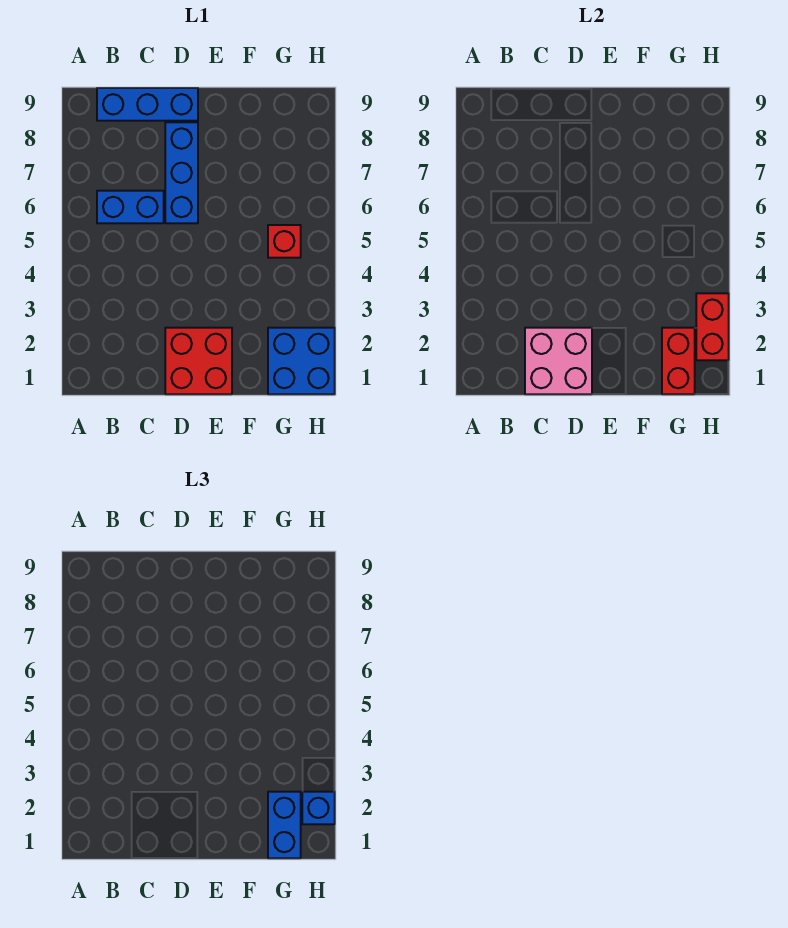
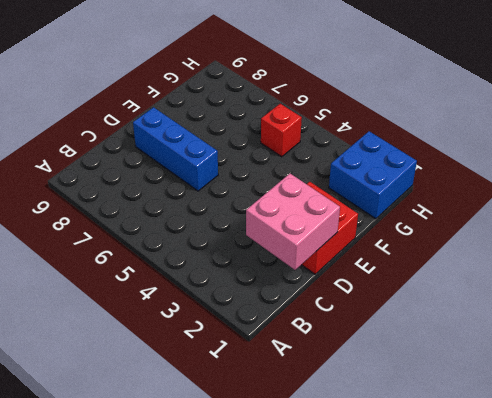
none -> blue brick B6:C6 level 1
none -> blue brick B9:D9 level 1

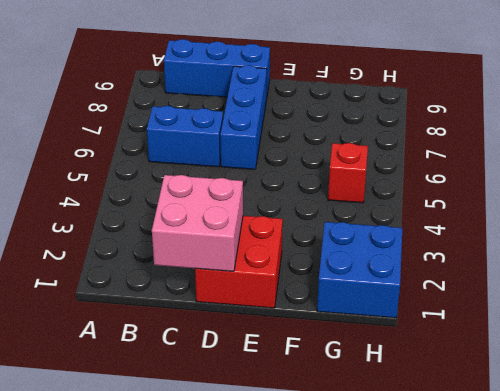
none -> red brick G1:G2 level 2
none -> red brick H2:H3 level 2

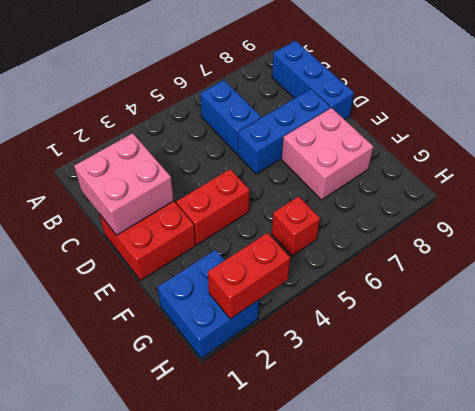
red brick E3:E4 level 1 -> red brick G1:G2 level 2
pink brick E7:F8 level 1 -> none
none -> blue brick G1:G2 level 3
none -> blue brick H2 level 3

